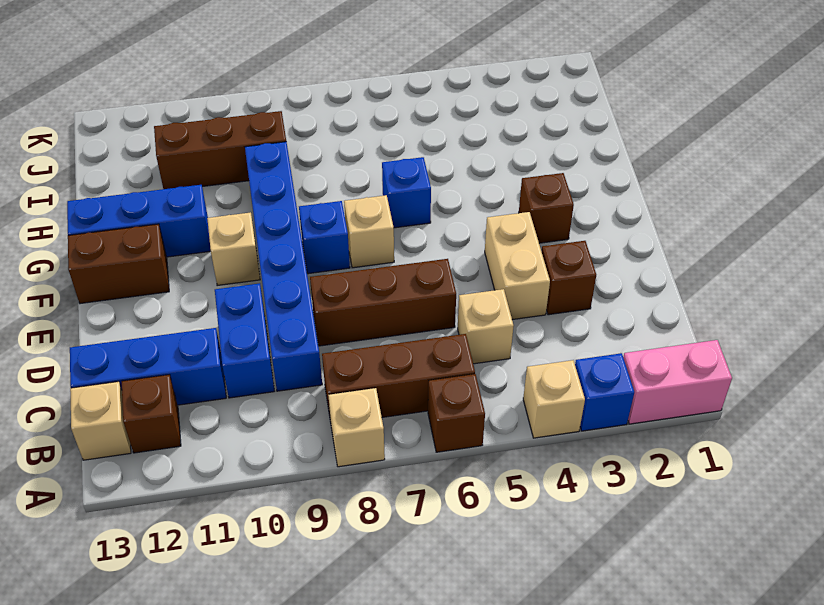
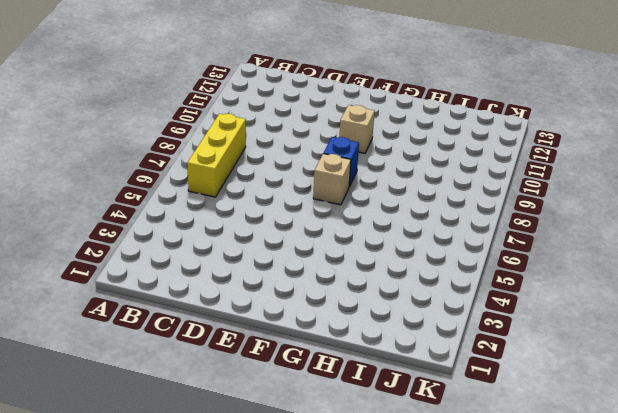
yellow brick B6:B8 level 1 -> brown brick B6:B8 level 1
none -> pink brick A1:A2 level 1
none -> blue brick A3 level 1
none -> tan brick A4 level 1

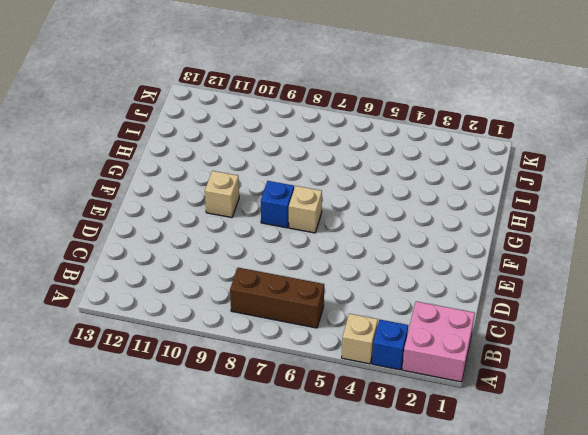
pink brick A1:B2 level 1 -> pink brick A1:A2 level 1
none -> brown brick A6 level 1
none -> tan brick A8 level 1
none -> brown brick B12 level 1

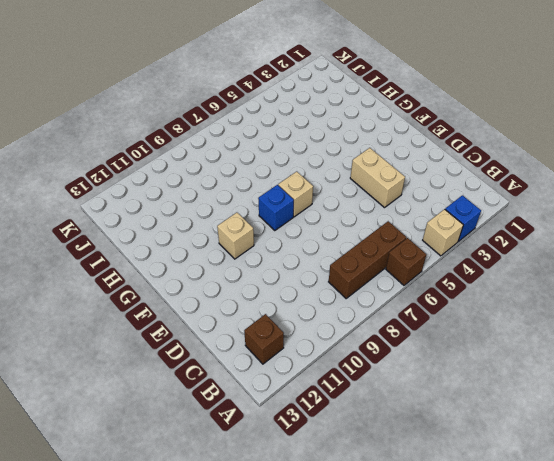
none -> pink brick A1:A2 level 1
none -> tan brick A8 level 1
none -> tan brick B13 level 1

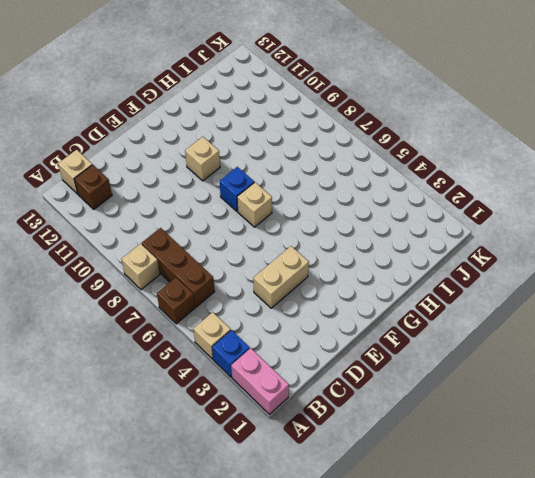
none -> tan brick C5 level 1
none -> blue brick C9:H9 level 1
none -> blue brick C10:D10 level 1

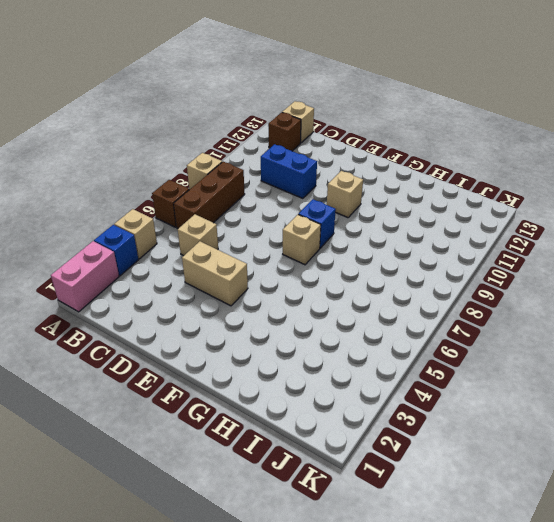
none -> blue brick C9:H9 level 1
none -> blue brick C11:C13 level 1
none -> brown brick D3 level 1

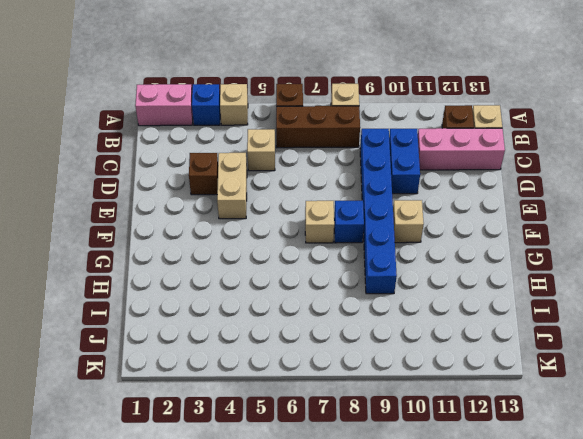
pink brick C11:C13 level 1 -> blue brick C11:C13 level 1
none -> brown brick D6:D8 level 1
none -> brown brick F3 level 1
none -> brown brick F12:F13 level 1

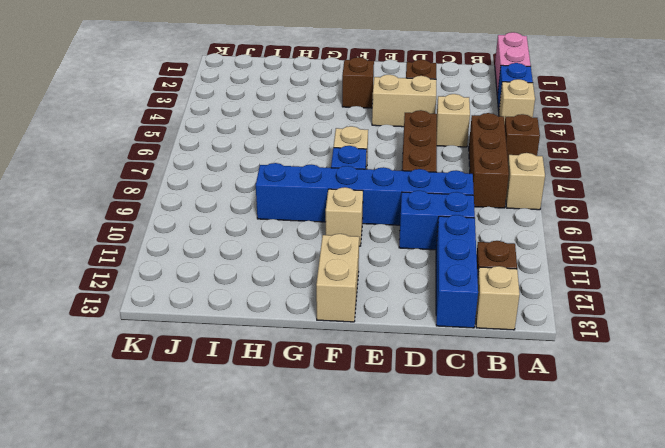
tan brick F12:F13 level 1 -> brown brick F12:F13 level 1
none -> blue brick G6 level 1
none -> blue brick G11:G13 level 1
none -> brown brick I9:I11 level 1

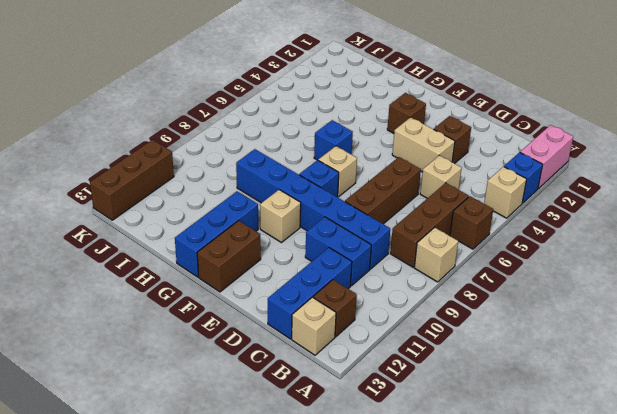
brown brick K11:K13 level 1 -> brown brick I9:I11 level 1

